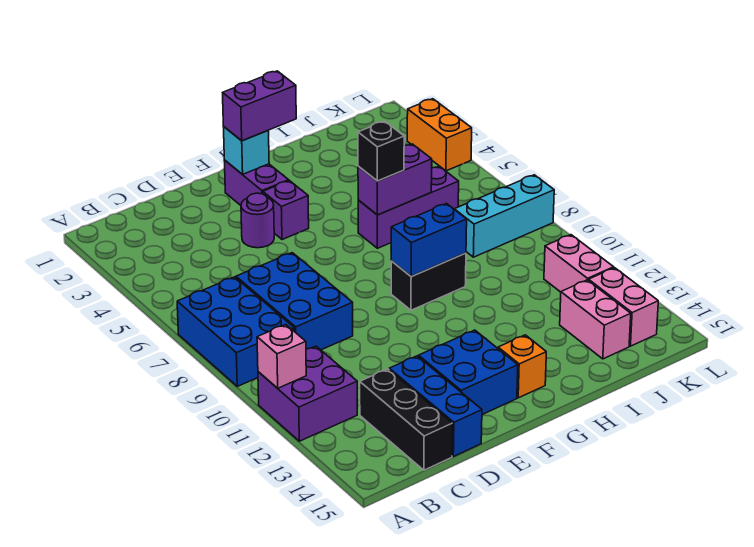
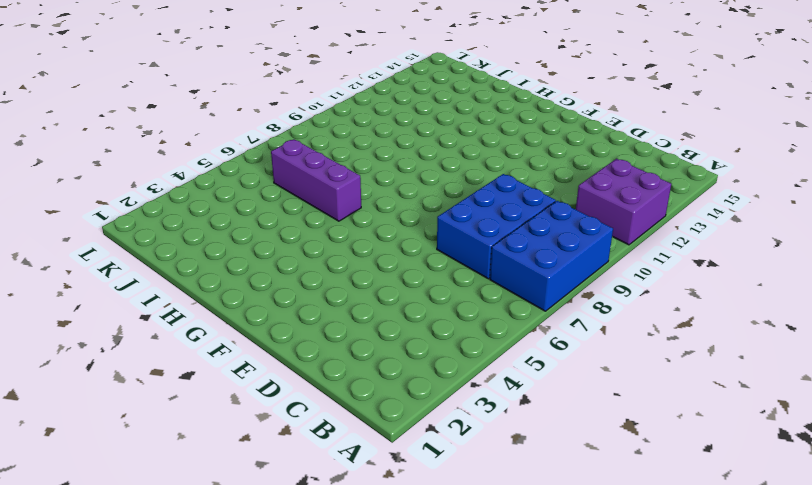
none -> black brick C13:C15 level 1
none -> blue brick D13:D15 level 1
none -> purple round brick E4 level 1

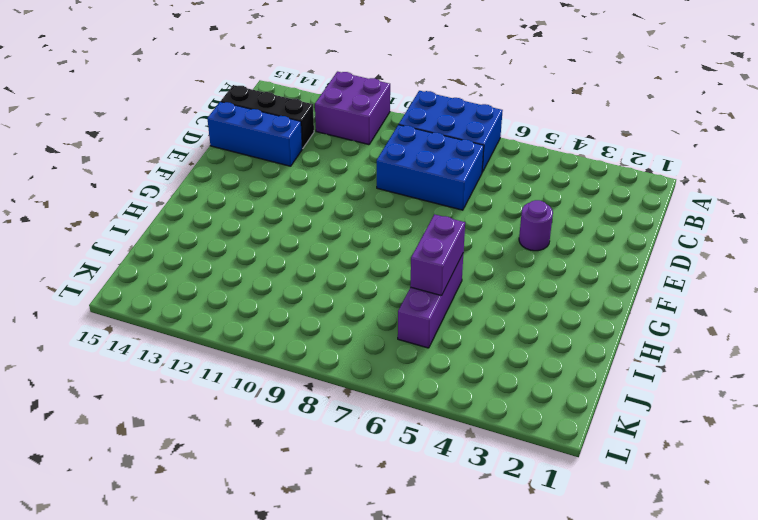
none -> blue brick E13:F14 level 1
none -> purple brick F2:F3 level 1
none -> purple brick F4 level 1

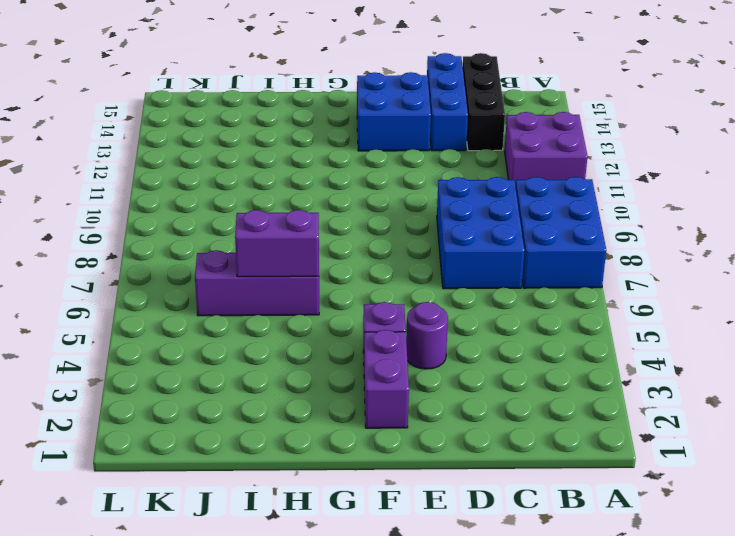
none -> black brick G9:H9 level 1
none -> orange brick G14 level 1
none -> cyan brick J8:L8 level 1

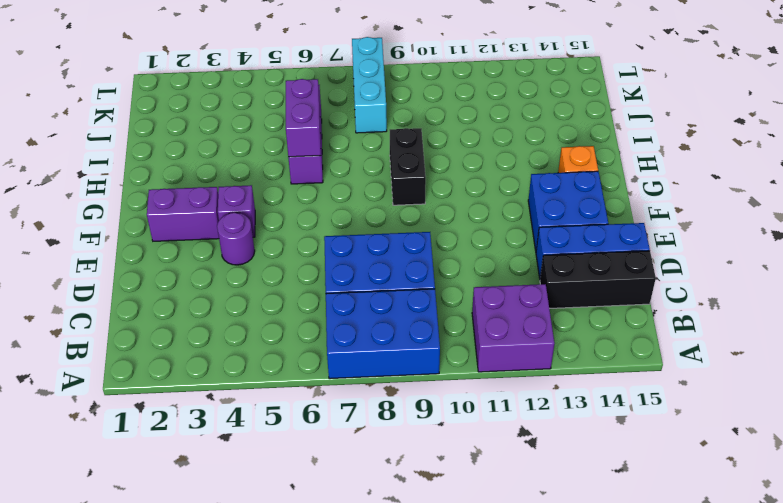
none -> pink brick J13:J14 level 1
none -> pink brick K11:K12 level 1
none -> pink brick K13:K14 level 1

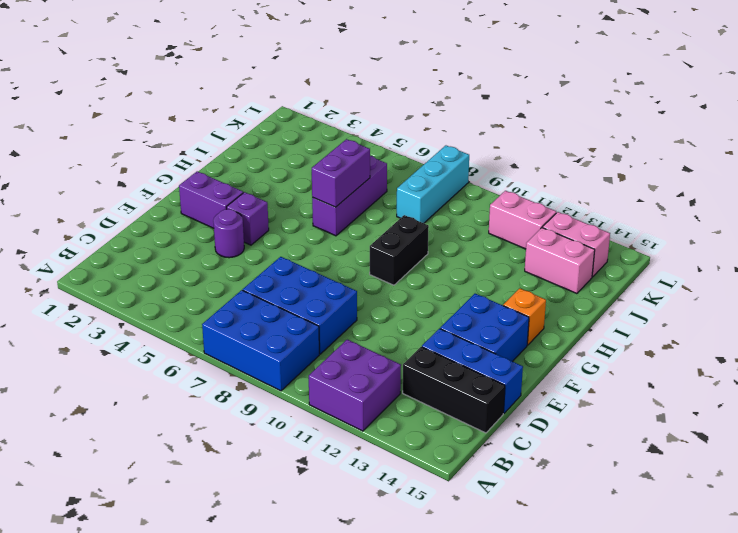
none -> orange brick L3:L4 level 1
none -> pink brick A11 level 2
none -> cyan brick F2 level 2

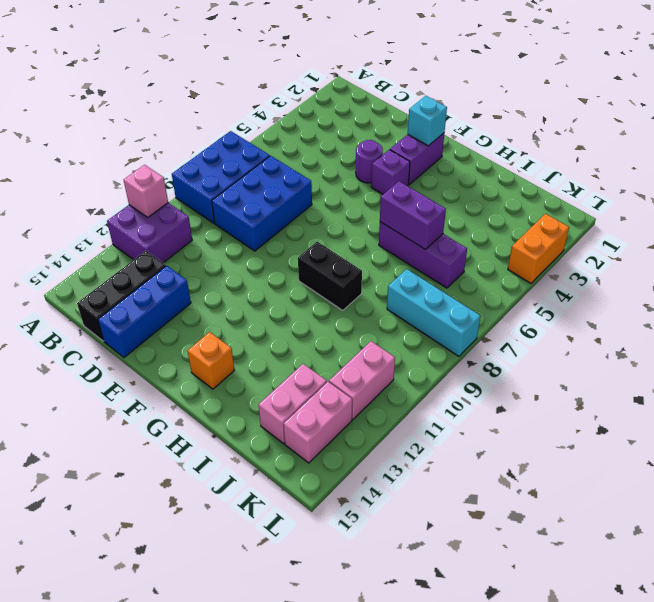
none -> blue brick E13:F14 level 1
none -> blue brick G9:H9 level 2
none -> purple brick F2:G2 level 3

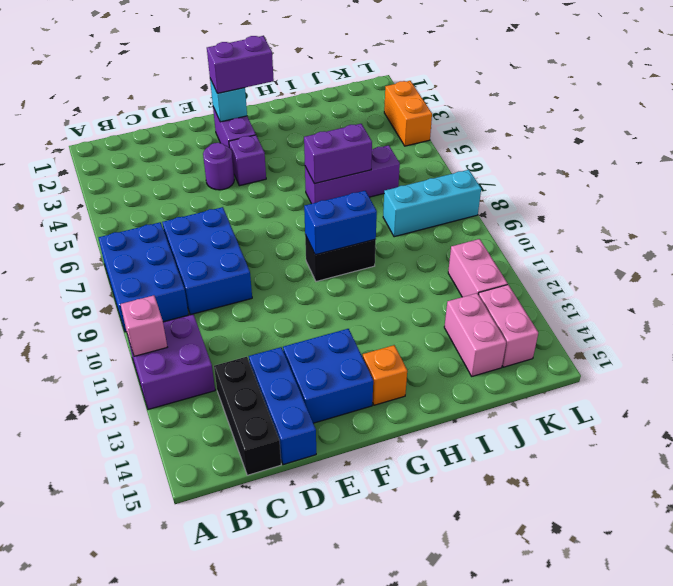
none -> black brick H6 level 3

